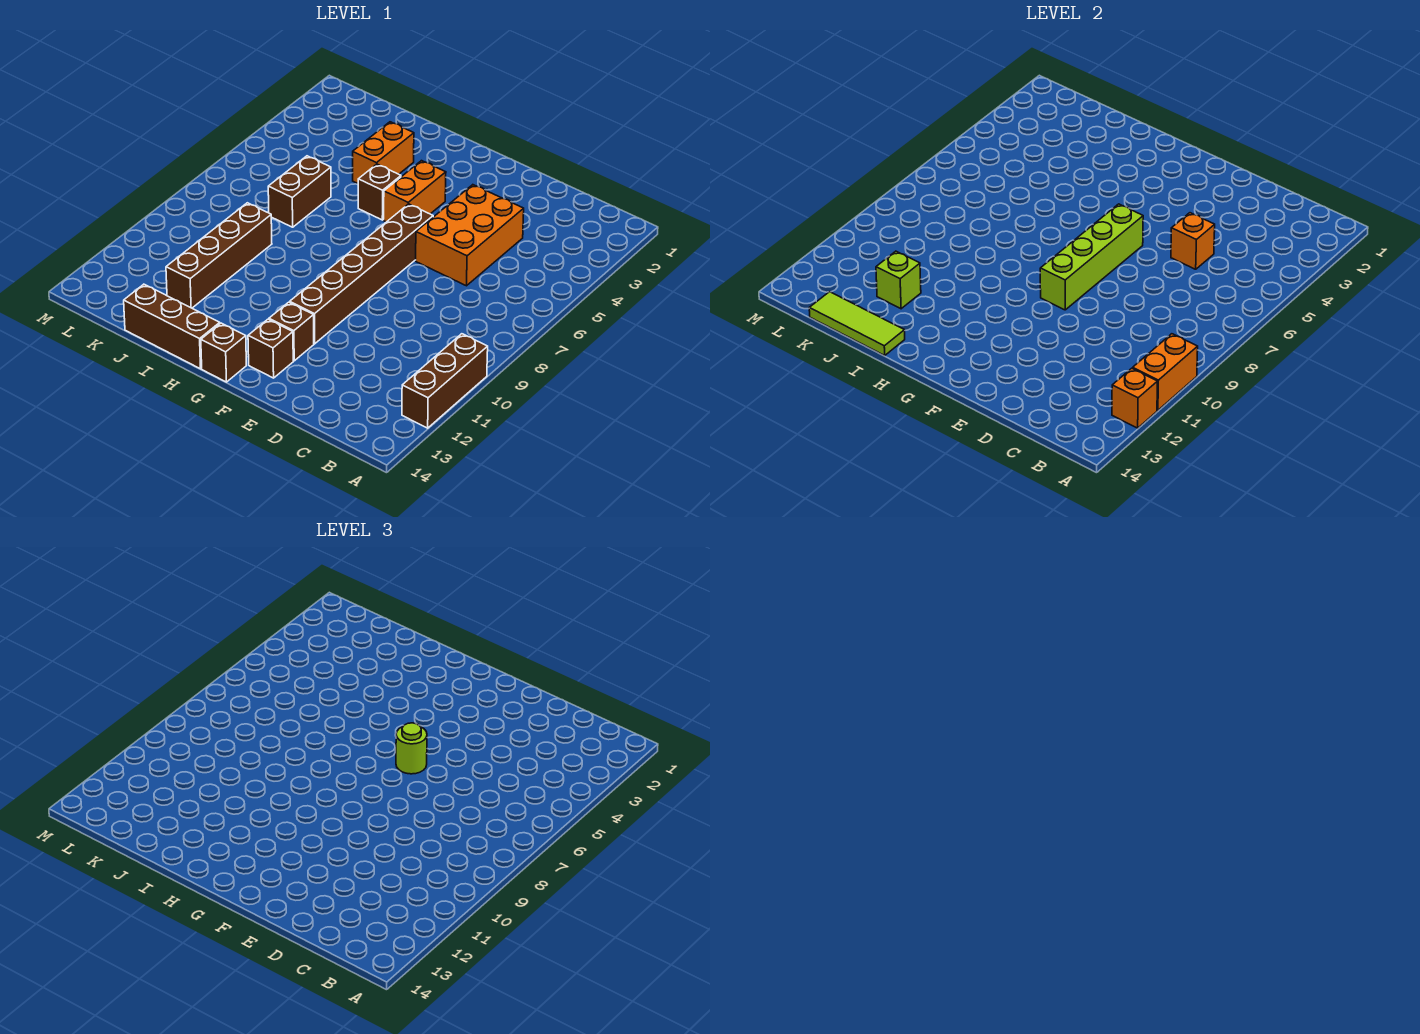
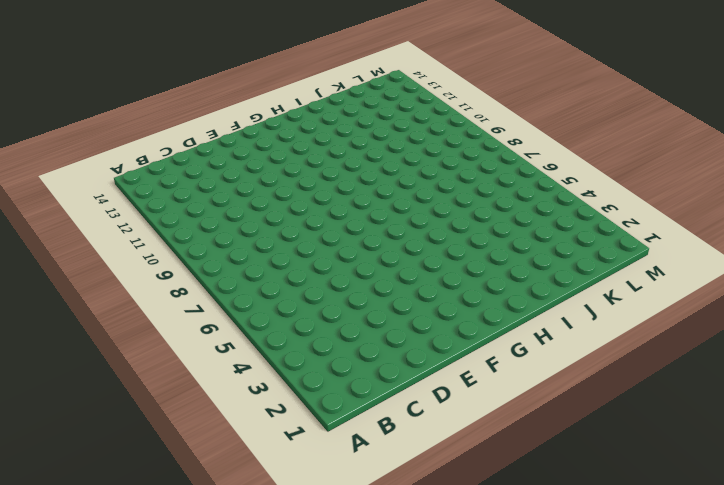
none -> brown brick A10:A12 level 1
none -> orange brick D4:E6 level 1
none -> brown brick F6:F11 level 1

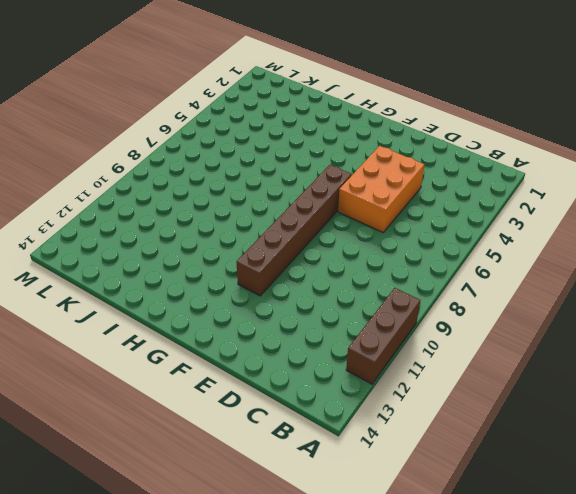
none -> brown brick F12 level 1
none -> brown brick F13 level 1
none -> orange brick G4:G5 level 1

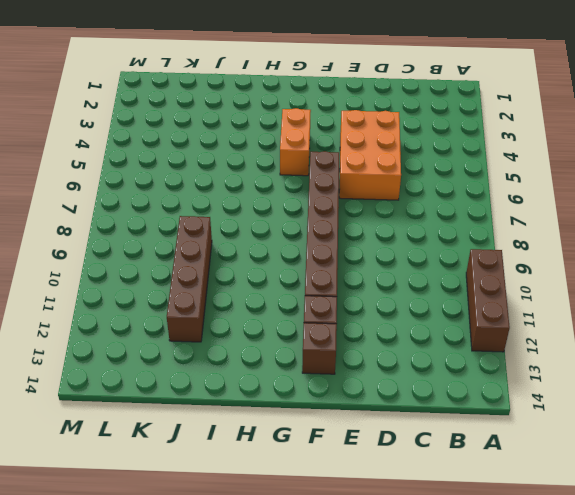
none -> brown brick G14 level 1
none -> brown brick H5 level 1
none -> brown brick H14:J14 level 1

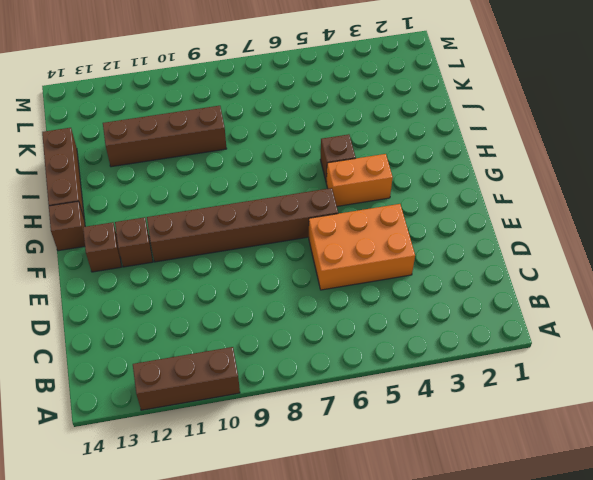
none -> orange brick I3:I4 level 1
none -> brown brick J6:J7 level 1
none -> orange brick A10:A11 level 2

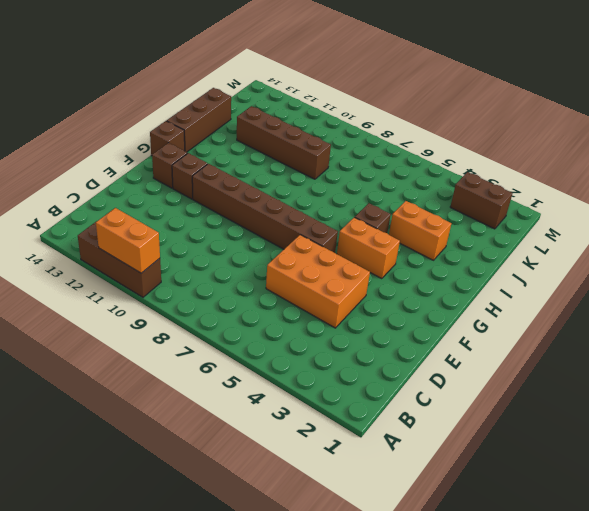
brown brick L2:L3 level 1 -> brown brick J6:J7 level 1
none -> orange brick A12 level 2
none -> orange brick D5 level 2
none -> lime brick F6:F9 level 2

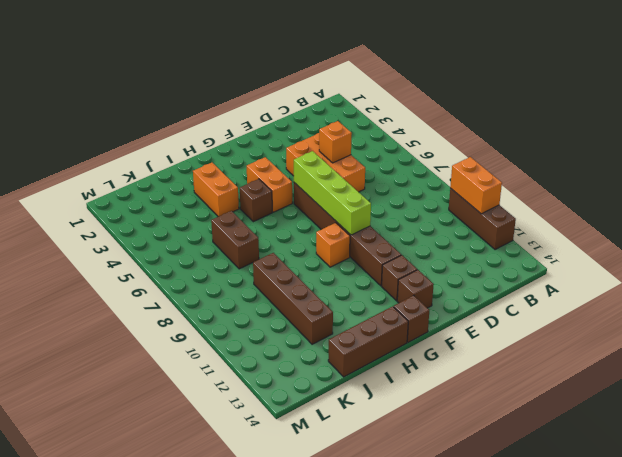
orange brick G9 level 1 -> orange brick A12 level 2
none -> lime tile I14:K14 level 2
none -> lime brick J12 level 2
none -> lime round brick F6 level 3

